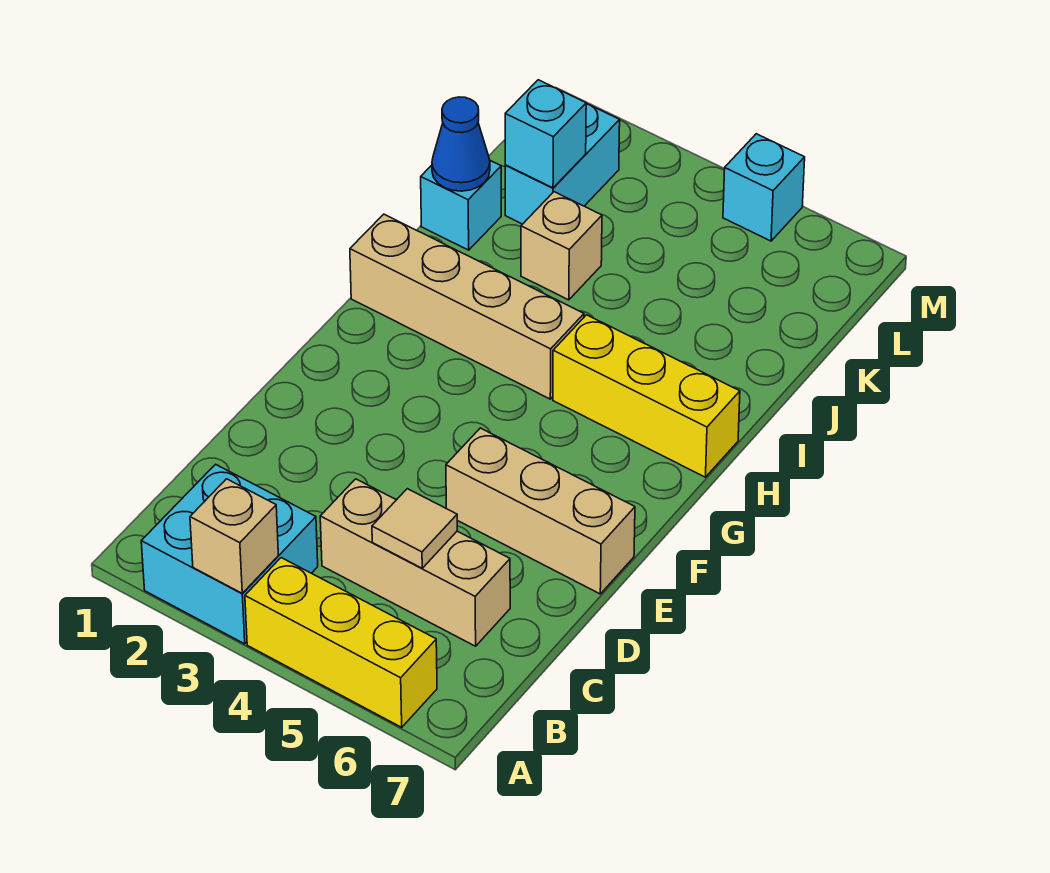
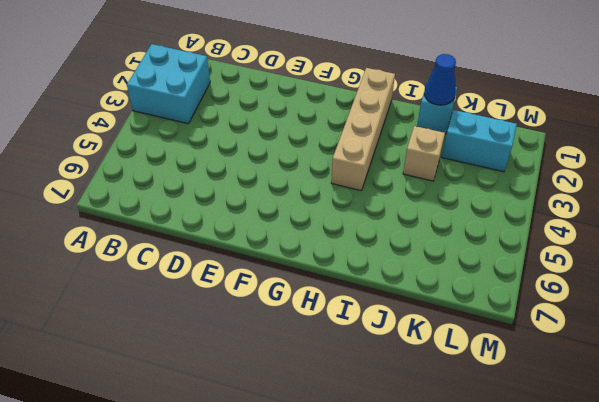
none -> yellow brick A4:A6 level 1
none -> tan brick C4:C6 level 1
none -> tan brick E5:E7 level 1

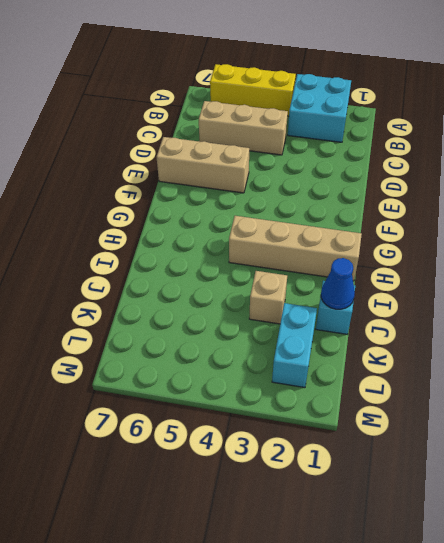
none -> yellow brick H5:H7 level 1
none -> cyan brick M5 level 1
none -> tan brick A3 level 2

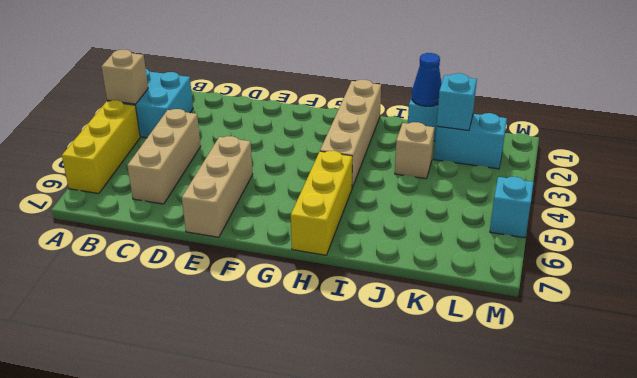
none -> tan tile C5 level 2

